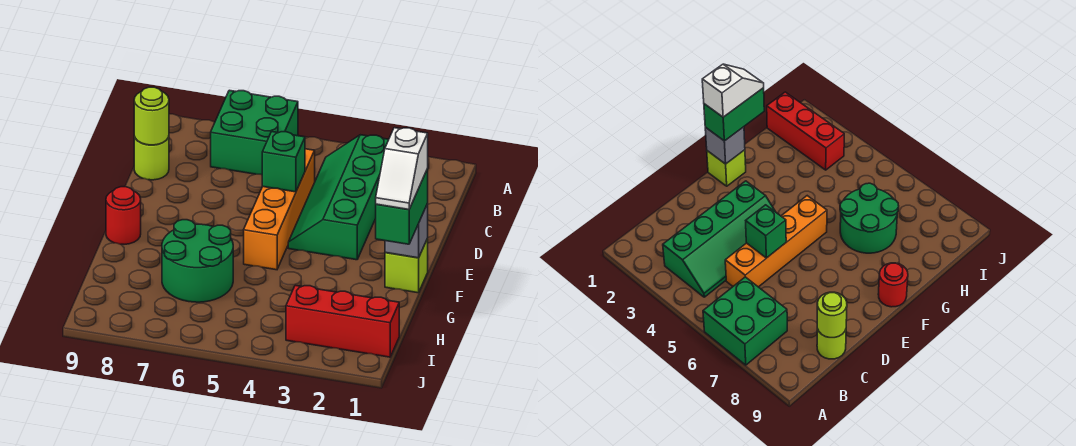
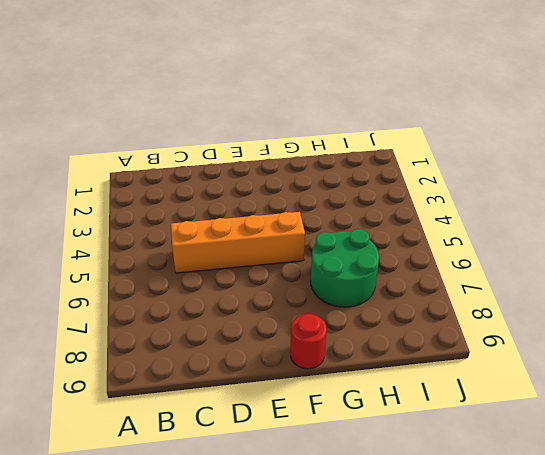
none -> green brick A6:B7 level 1
none -> green slope B3:E4 level 1 top 3
none -> lime round brick C9 level 1

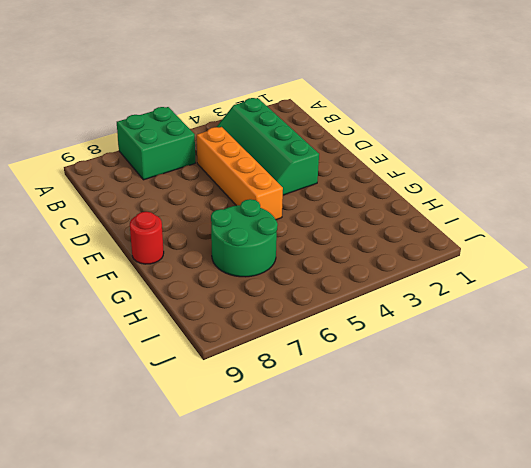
none -> lime round brick C9 level 1
none -> lime brick F1 level 1
none -> red brick I1:I3 level 1

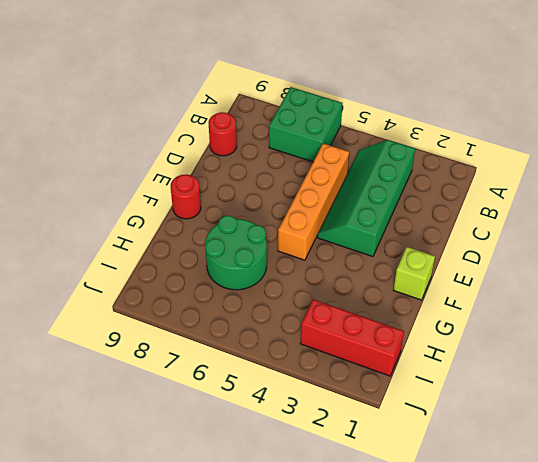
red round brick C9 level 1 -> lime round brick C9 level 1
none -> lime round brick C9 level 2
none -> green brick D5 level 2
none -> grey brick F1 level 2

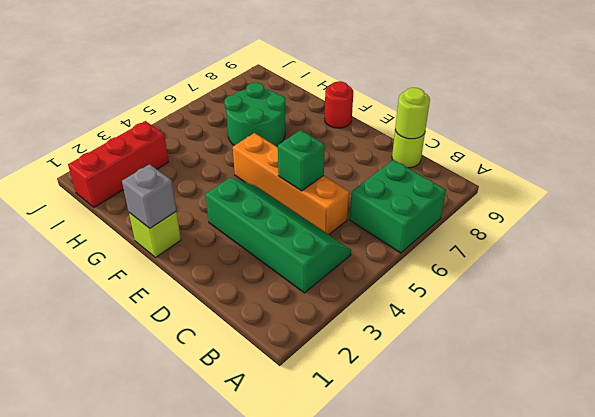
none -> green brick F1:G1 level 3
none -> white slope F1:G1 level 4 top F

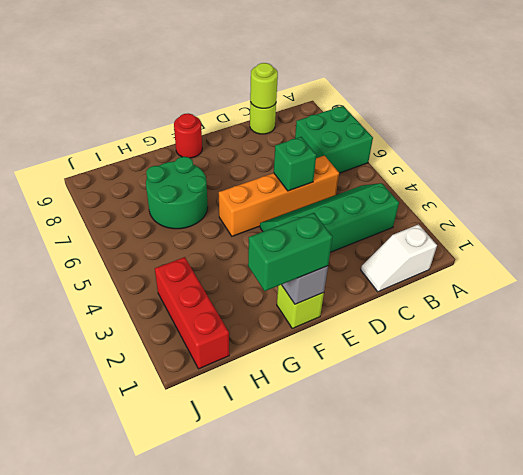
white slope B1:C1 level 1 top B -> white slope F1:G1 level 4 top F

